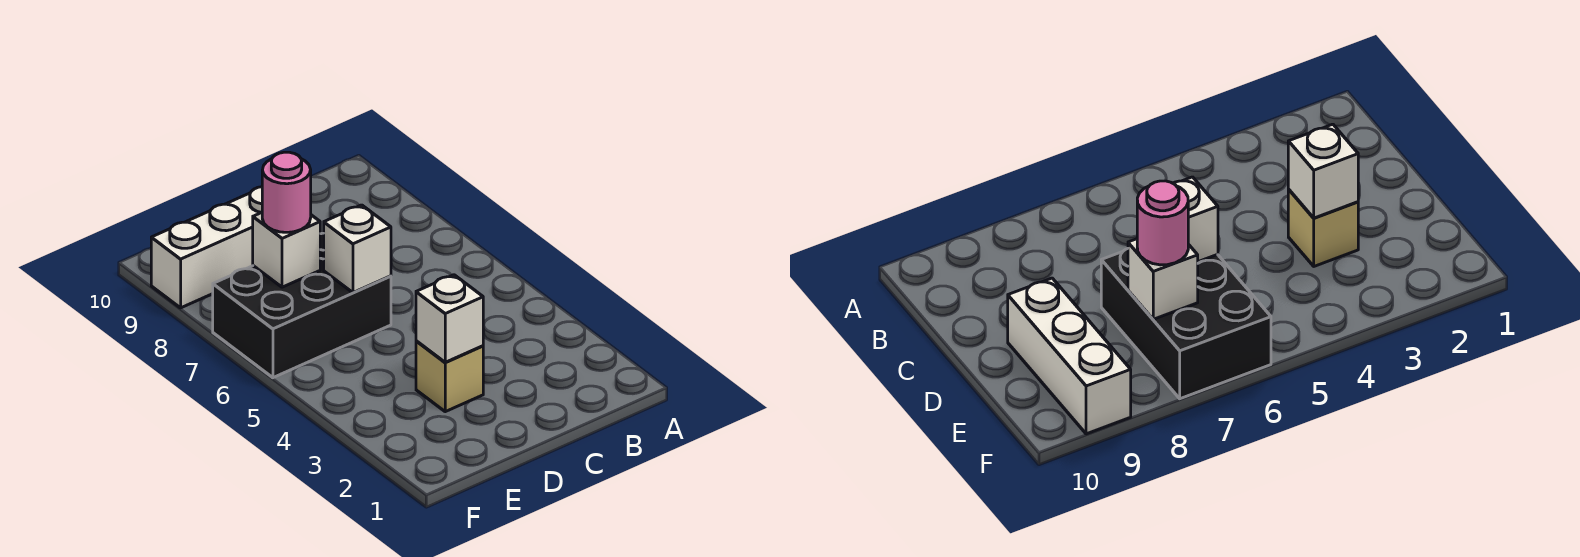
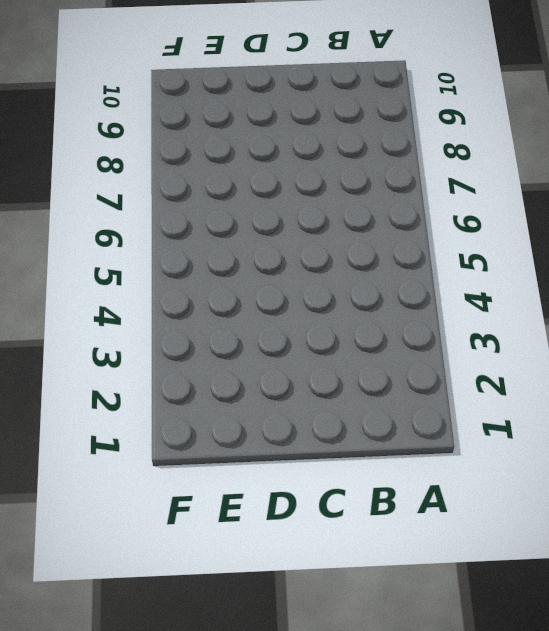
none -> tan brick D3 level 1
none -> black brick D6:F7 level 1

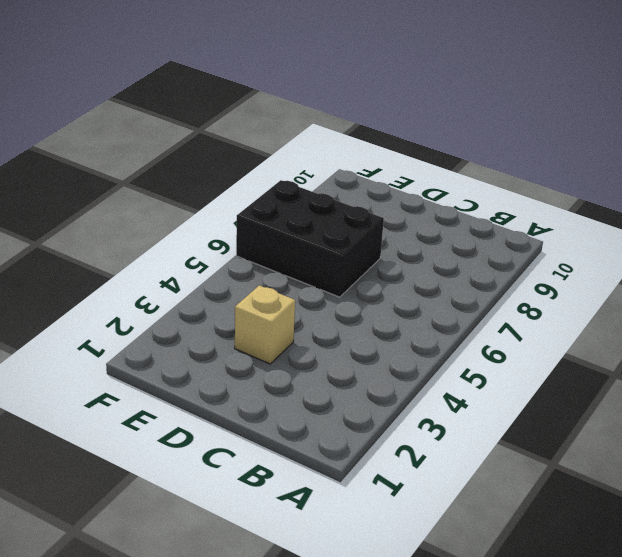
none -> white brick D9:F9 level 1
none -> white brick D3 level 2

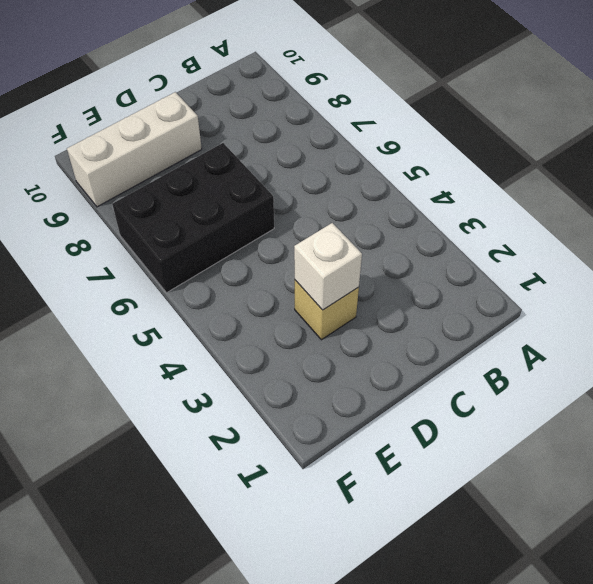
none -> white brick D6 level 2
none -> white brick E7 level 2

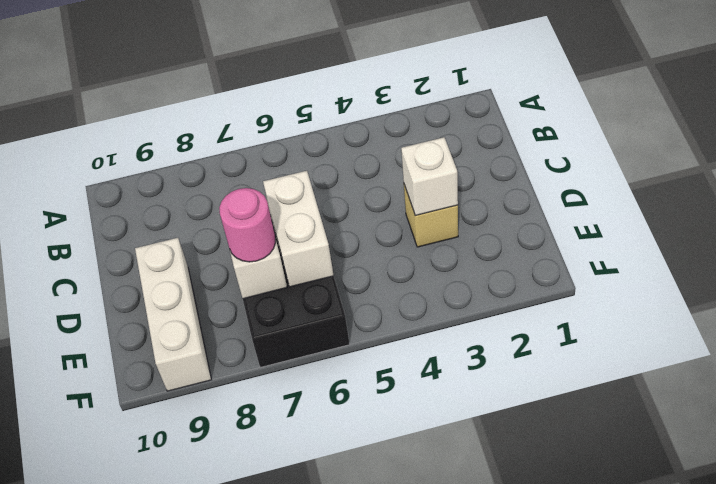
white brick D6:E6 level 2 -> white brick D6 level 2

